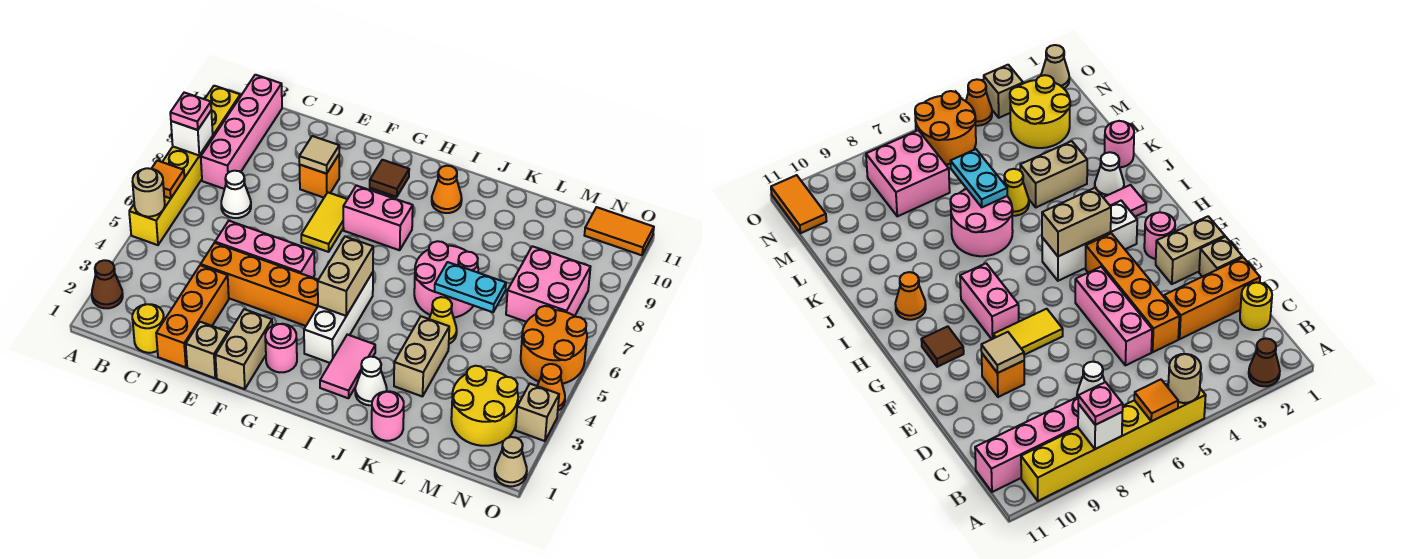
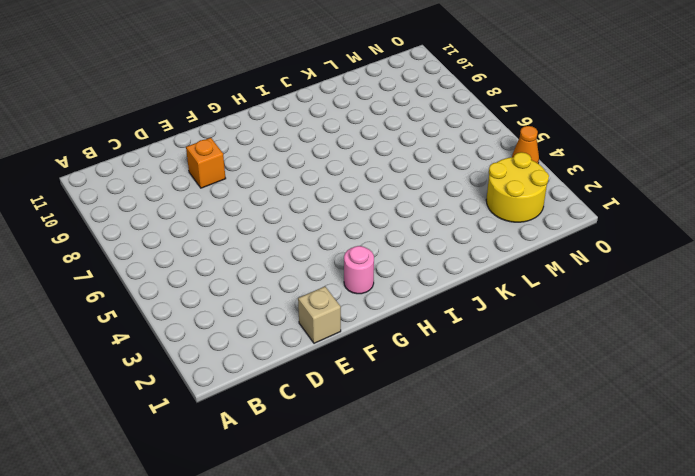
none -> brown cone A2 level 1
none -> yellow brick A5:A10 level 1
none -> pink brick B8:B11 level 1
none -> yellow round brick C1 level 1

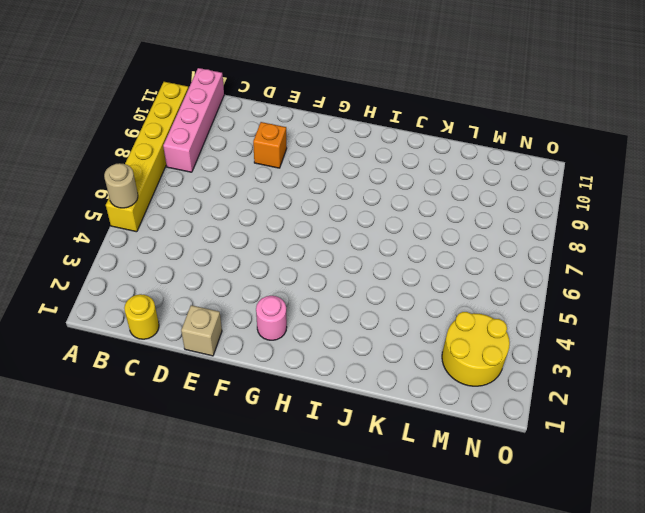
none -> brown cone A2 level 1
none -> white cone C7 level 1
none -> orange brick D1:D3 level 1
none -> orange brick D4:G4 level 1

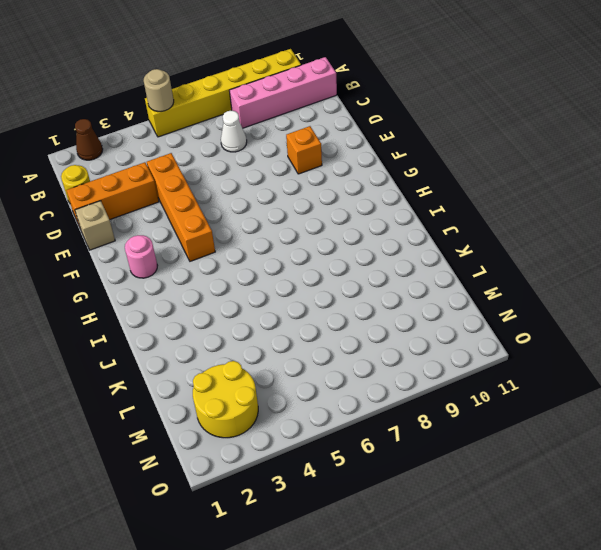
none -> pink brick D5:F5 level 1
none -> tan brick F1:F2 level 1
none -> yellow tile F7:F8 level 1
none -> pink brick G8:H8 level 1

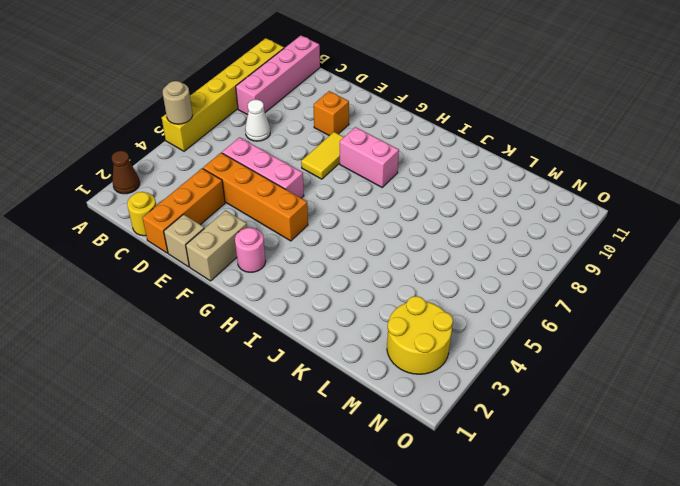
none -> brown tile G10 level 1
none -> white brick H3:H5 level 1
none -> pink tile I2:I3 level 1
none -> orange cone I10 level 1

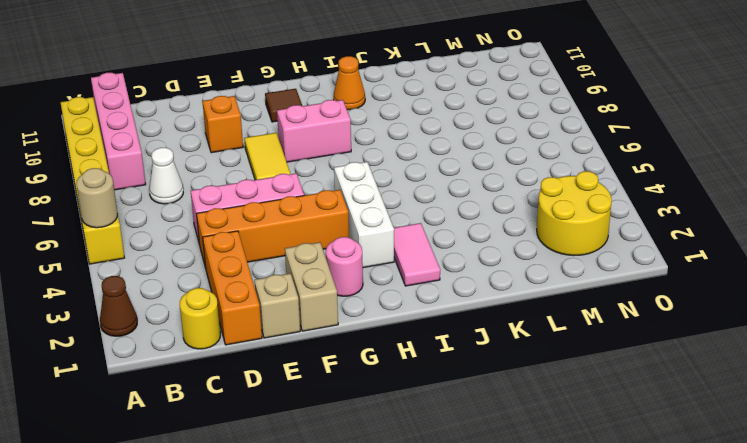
none -> white cone J2 level 1
none -> pink round brick J6:K7 level 1
none -> pink round brick K1 level 1
none -> tan brick K3:K4 level 1

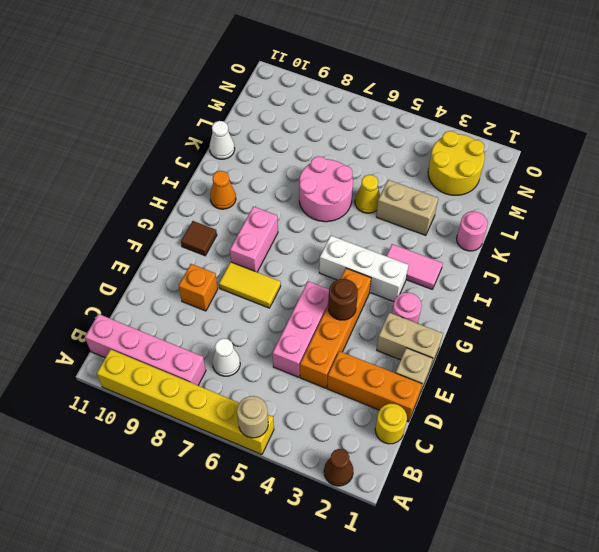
brown round brick F4 level 2 -> none
white cone K11 level 1 -> white cone J2 level 1
none -> pink brick M7:N8 level 1
none -> orange round brick N5:O6 level 1
none -> orange tile N11:O11 level 1
none -> tan cone O1 level 1

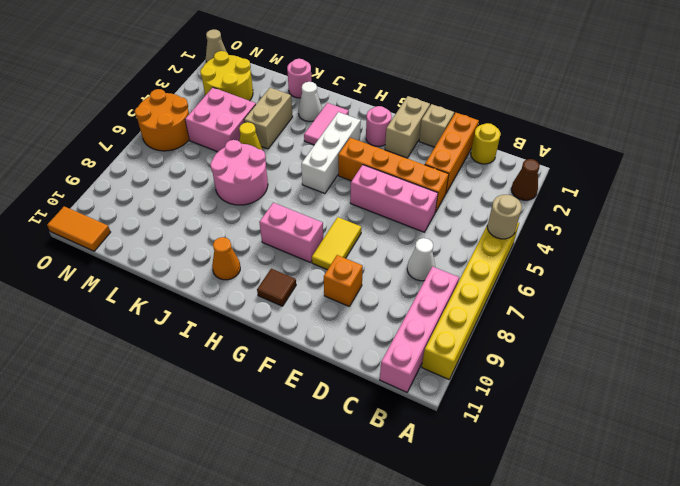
pink brick L4:M5 level 1 -> pink brick M7:N8 level 1
none -> tan brick O3 level 1
none -> orange cone O4 level 1
none -> orange tile A6 level 2
none -> white brick A8 level 2

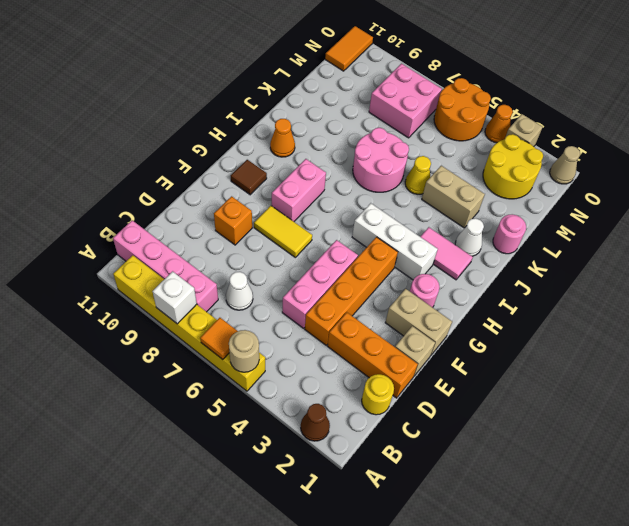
none -> tan tile E9 level 2
none -> tan brick H4:H5 level 2
none -> cyan plate K6:L6 level 2
none -> pink plate A8 level 3

